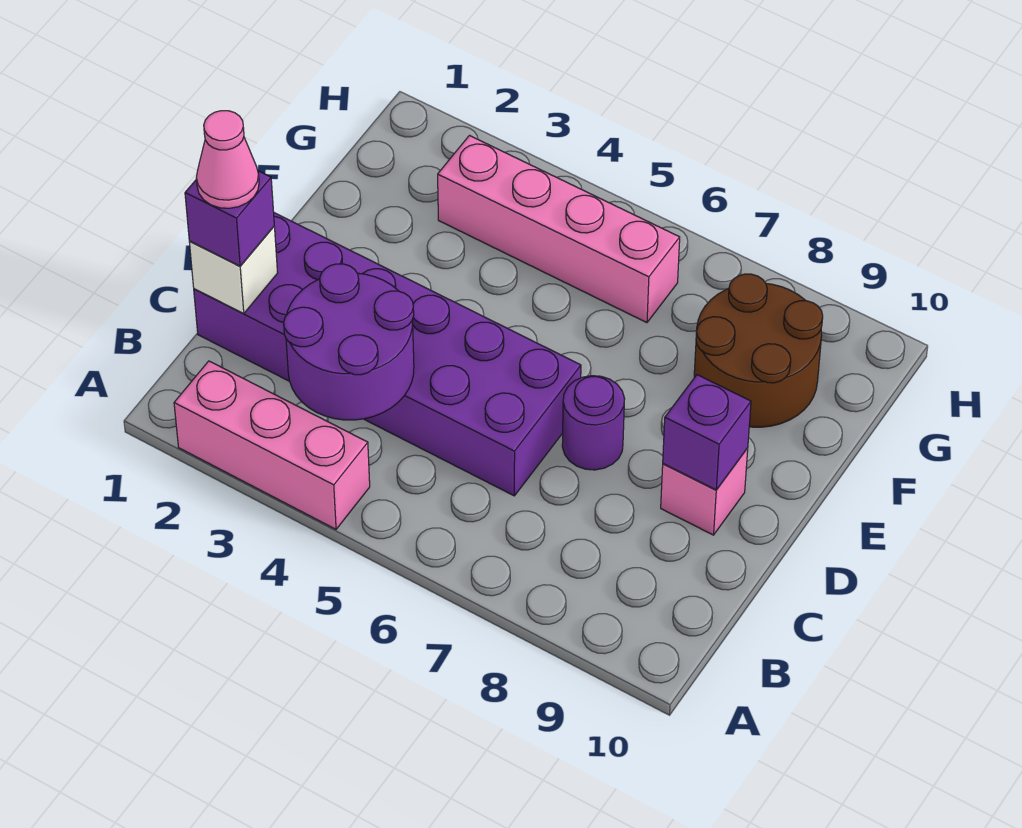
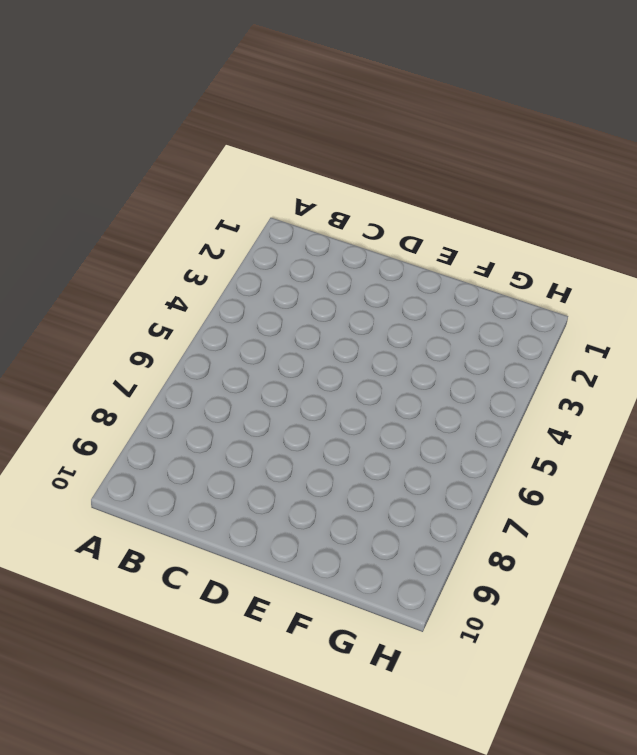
none -> pink brick A2:A4 level 1
none -> purple brick C1:D6 level 1

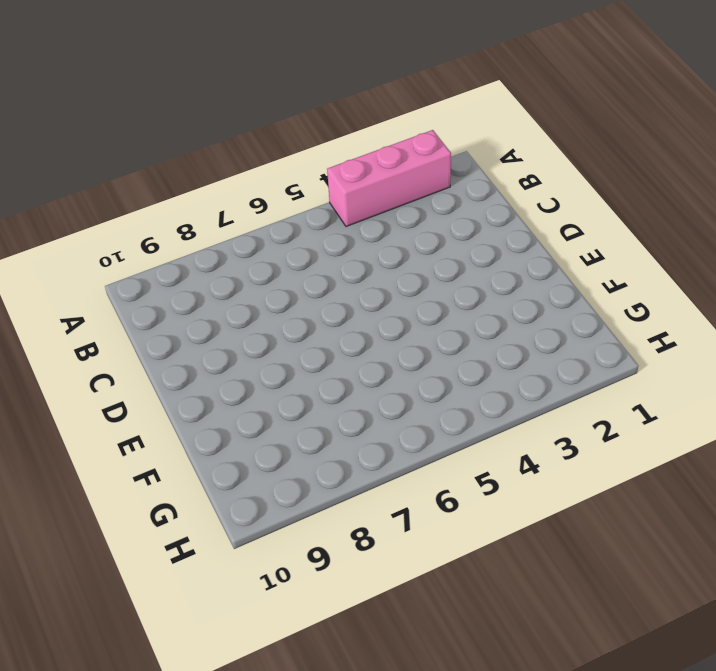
none -> purple brick C1:D6 level 1
none -> purple round brick D7 level 1

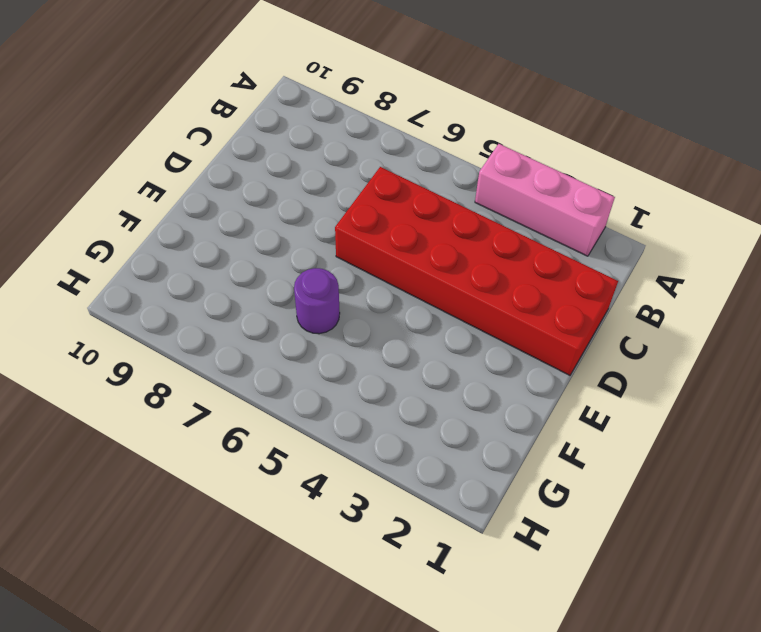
red brick C1:D6 level 1 -> purple brick C1:D6 level 1
purple round brick F6 level 1 -> purple round brick D7 level 1
none -> pink brick D9 level 1
none -> brown round brick F8:G9 level 1

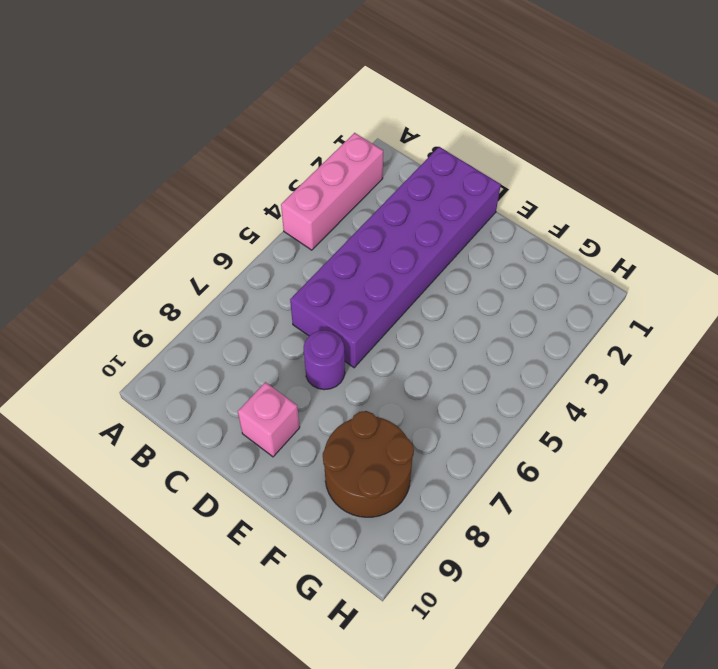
none -> pink brick G3:G6 level 1
none -> purple round brick B3:C4 level 2

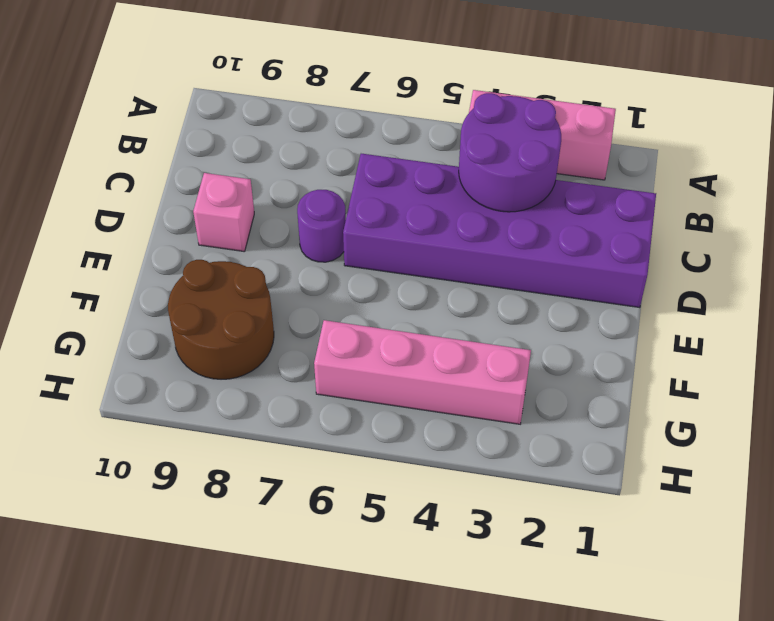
none -> white brick C1 level 2
none -> purple brick D9 level 2

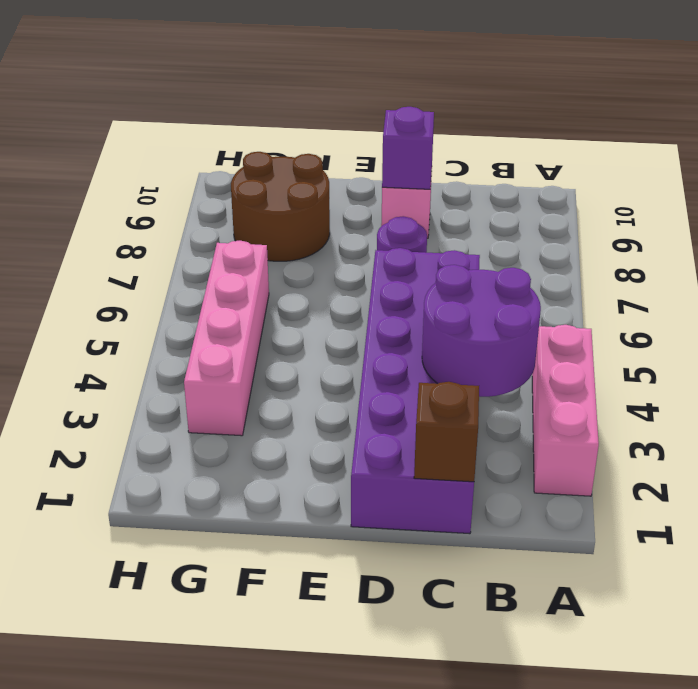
brown brick C1 level 2 -> white brick C1 level 2
none -> purple brick C1 level 3
none -> pink cone C1 level 4

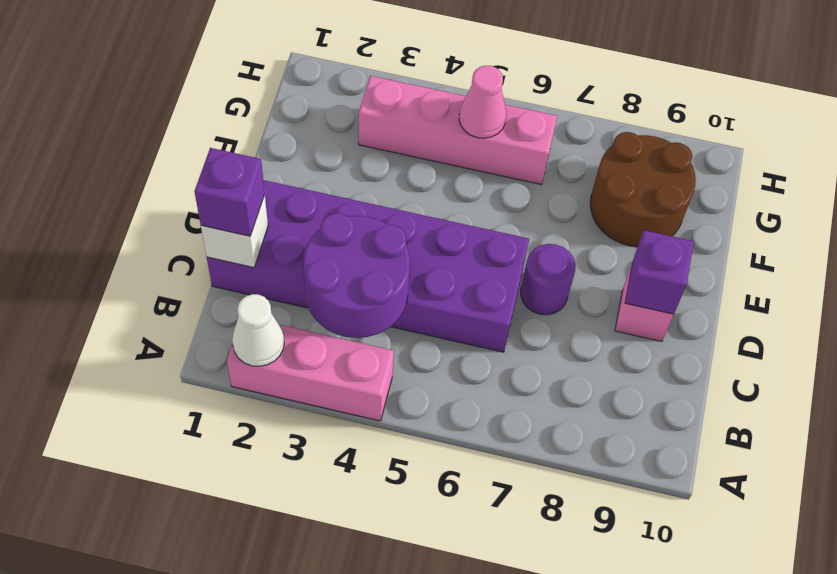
white cone A2 level 2 -> none
pink cone G5 level 2 -> pink cone C1 level 4

